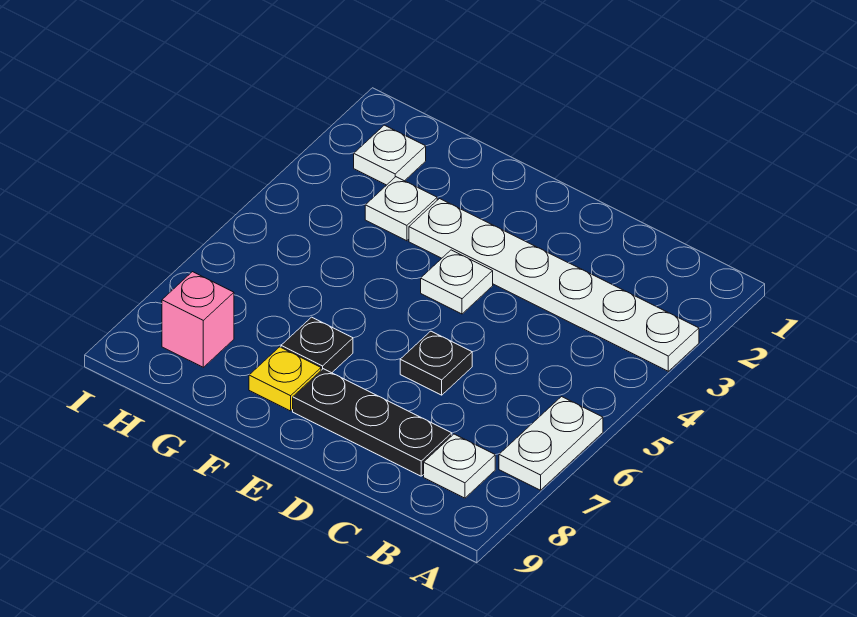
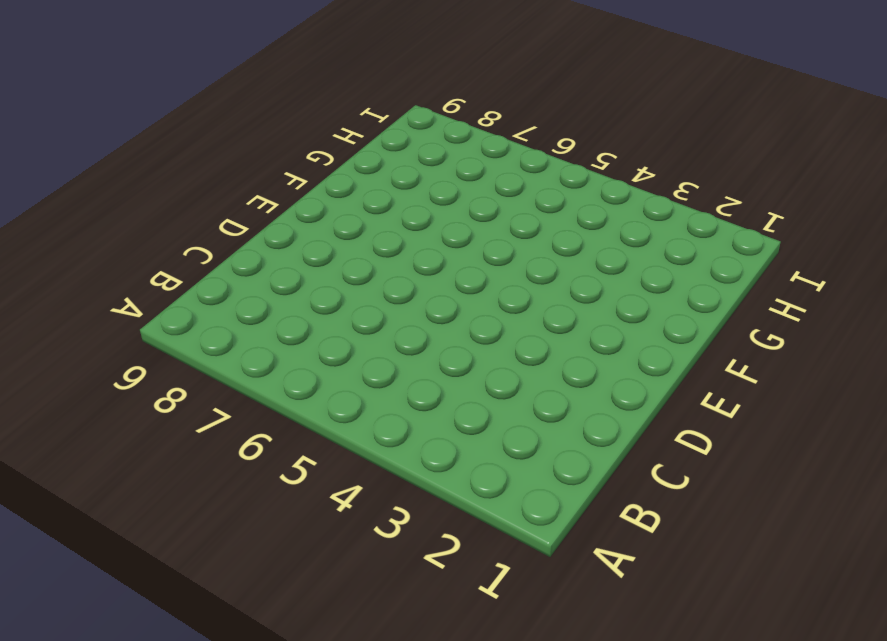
none -> white plate A3:F3 level 1
none -> white plate A6:A7 level 1

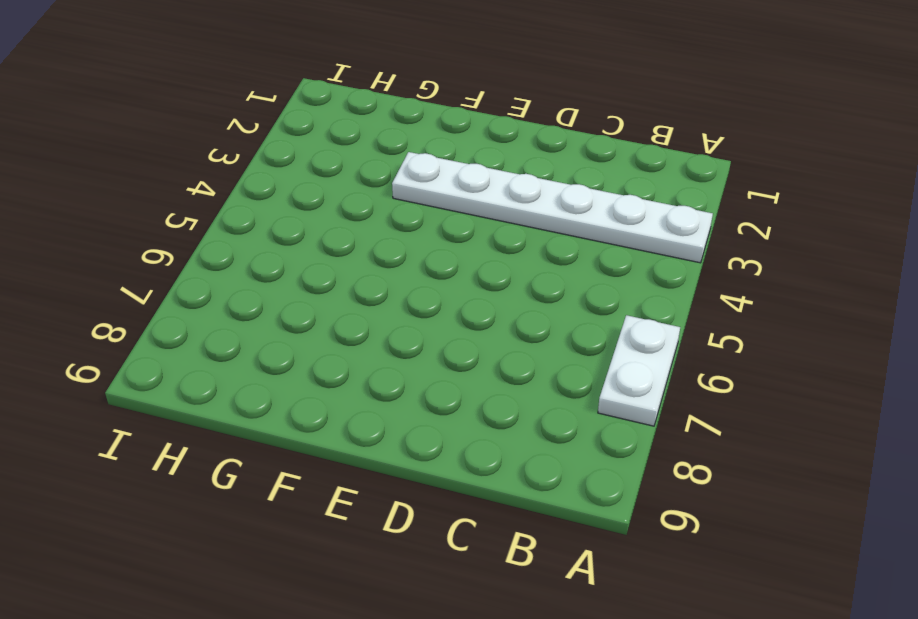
none -> white plate B8 level 1
none -> black plate C8:E8 level 1

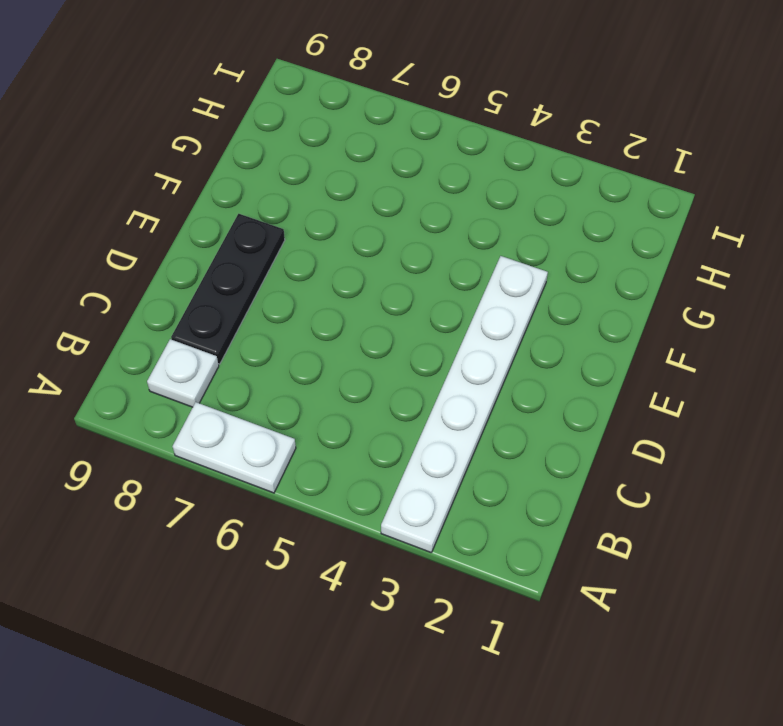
none -> black plate D6 level 1
none -> white plate E4 level 1

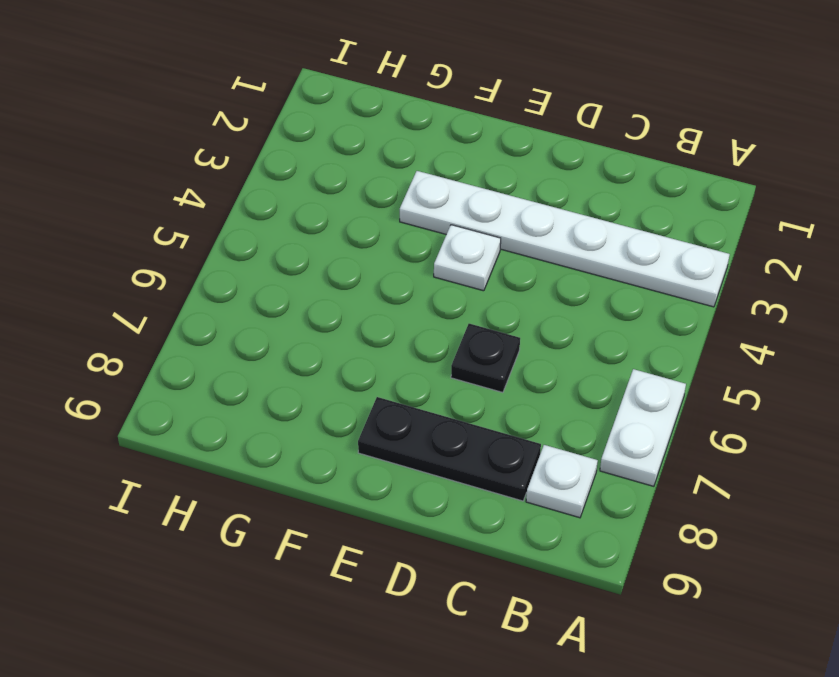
none -> black plate F7 level 1
none -> yellow plate F8 level 1

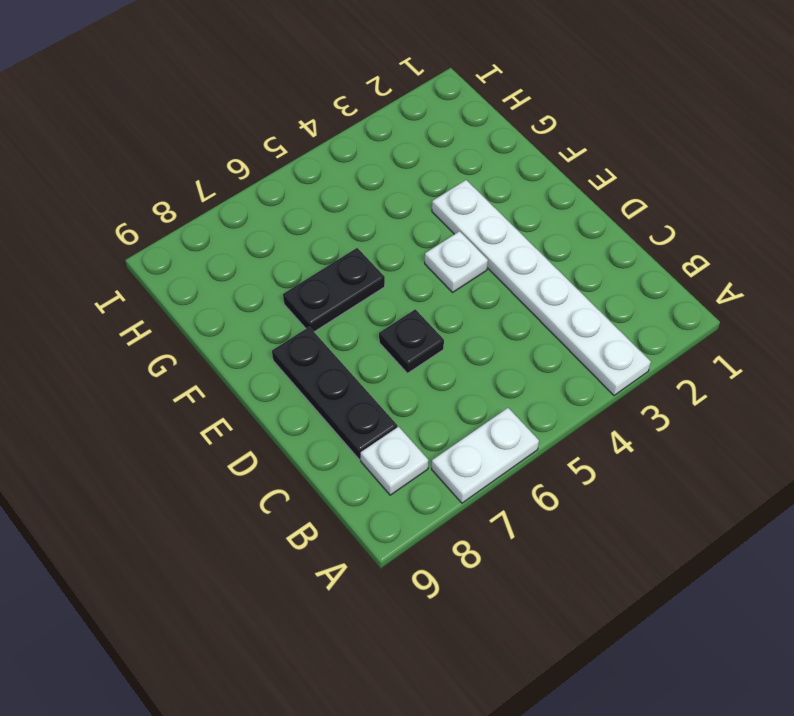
black plate F6:F7 level 1 -> black plate F7 level 1
none -> yellow plate F8 level 1
none -> white plate G3 level 1

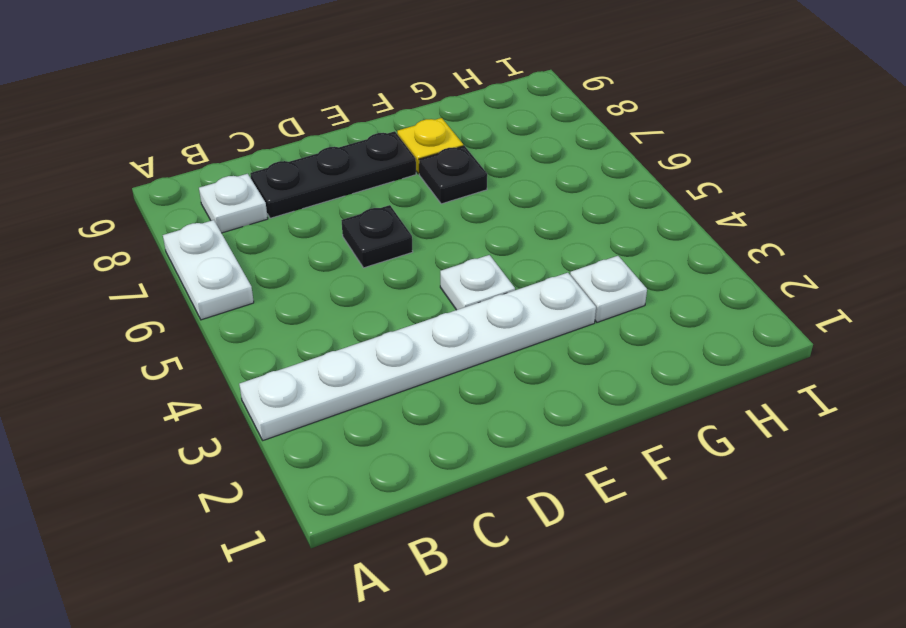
none -> white plate H2 level 1
none -> pink brick H8 level 1

